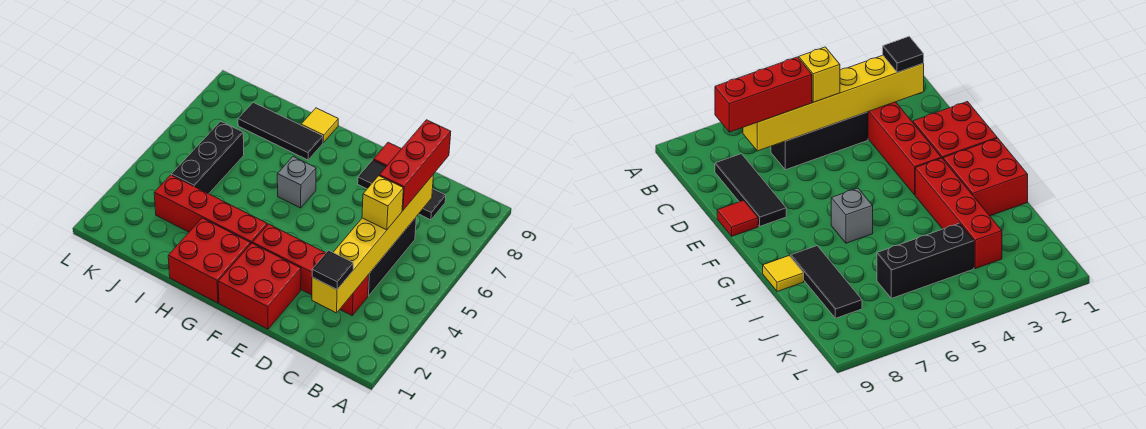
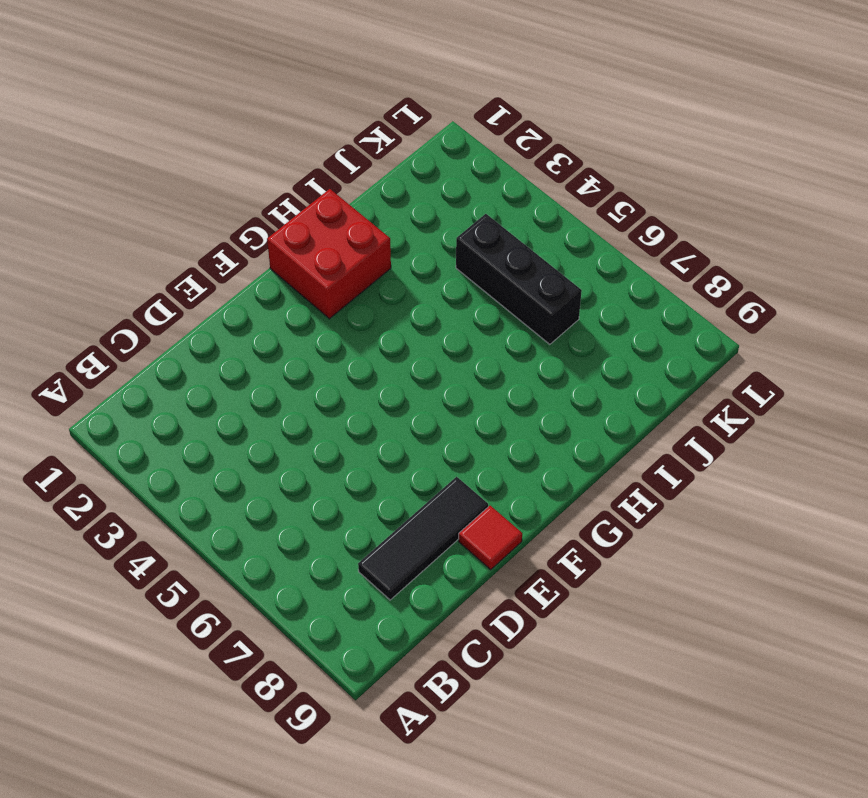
none -> red brick C3:F3 level 1
none -> black brick C4:C6 level 1
none -> red brick E1:F2 level 1

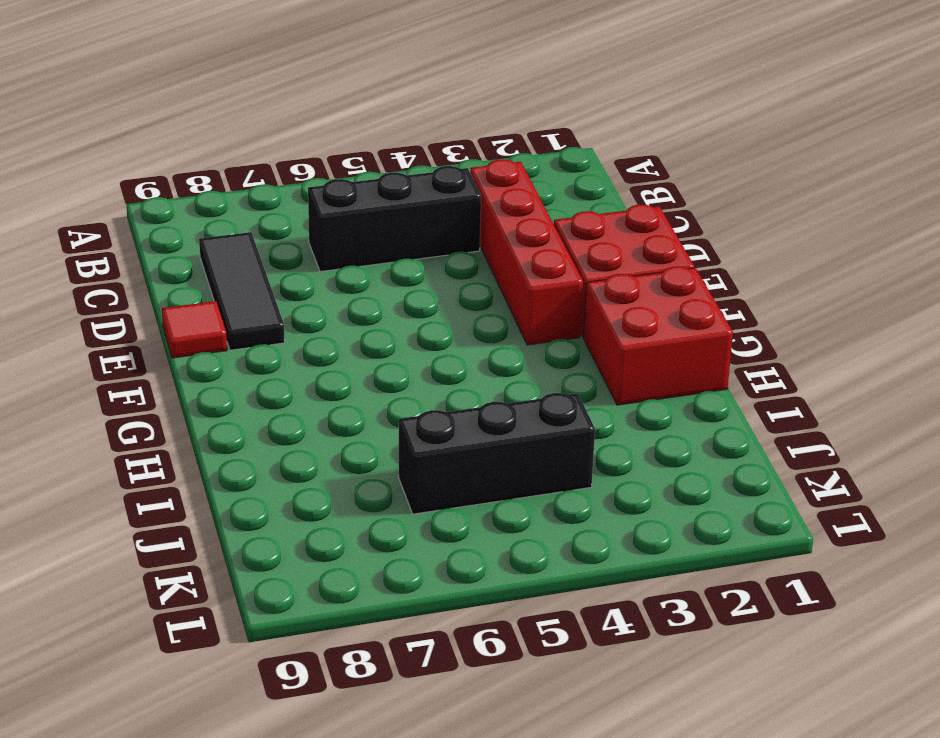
none -> red brick G3:J3 level 1
none -> grey brick G6 level 1
none -> black tile H8:J8 level 1

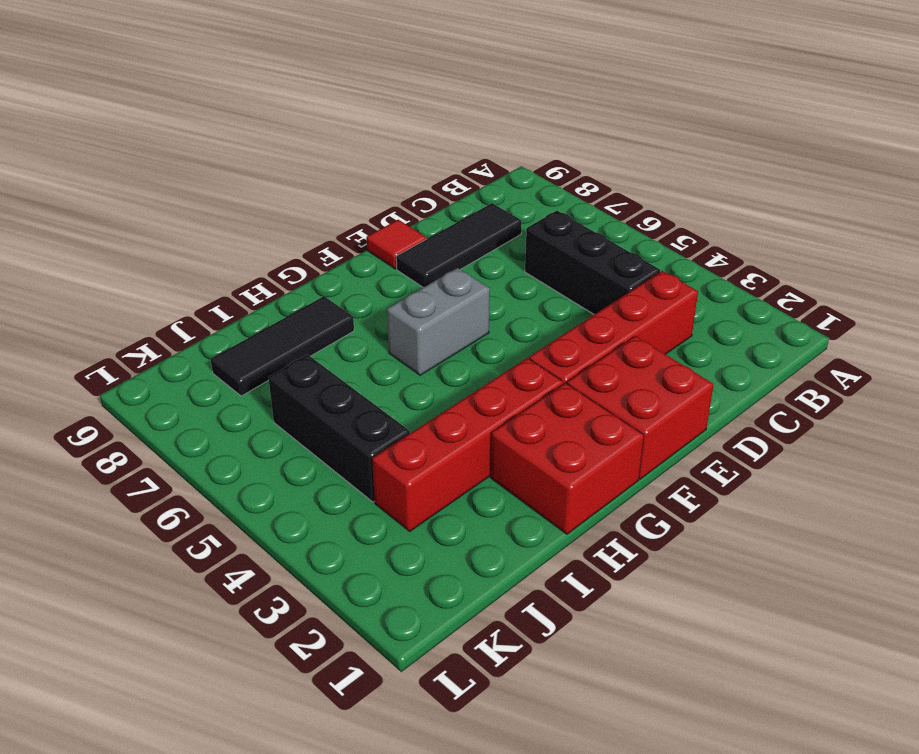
grey brick F6:G6 level 1 -> grey brick G6 level 1
none -> yellow tile H9 level 1
none -> yellow brick C2:C7 level 2
none -> black tile C2 level 3

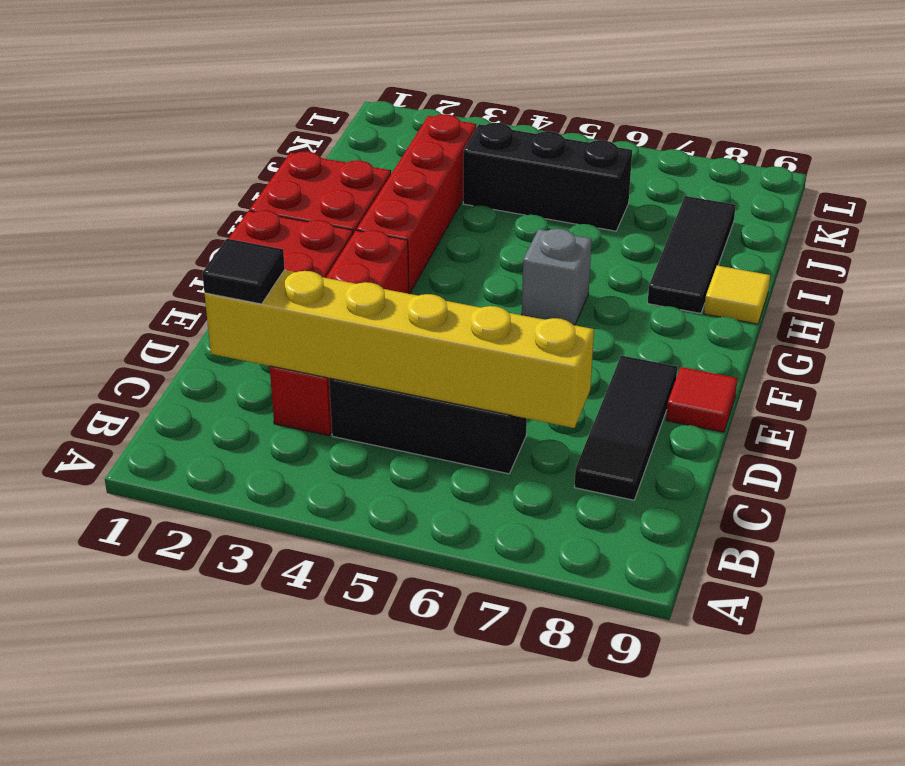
none -> yellow brick C5 level 3
none -> red brick C6:C8 level 3

